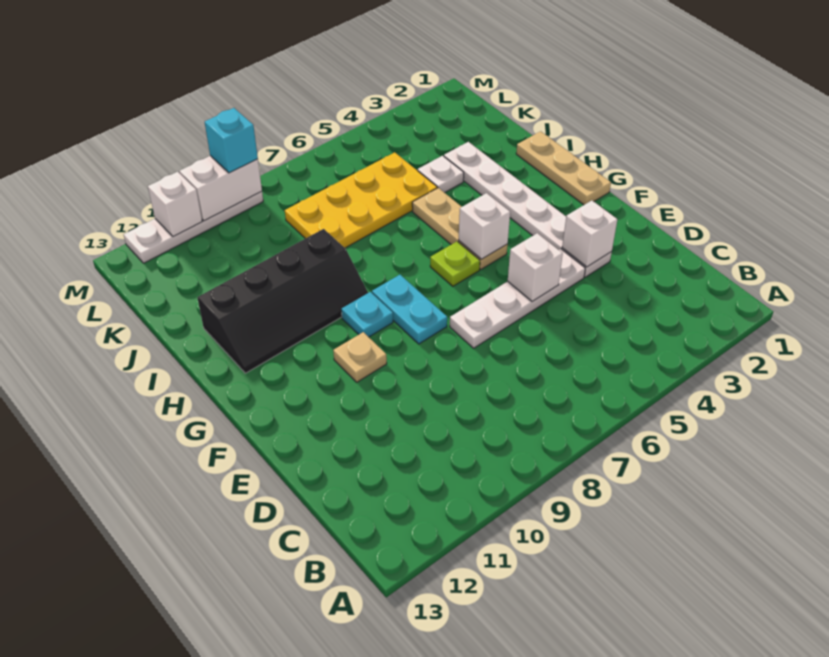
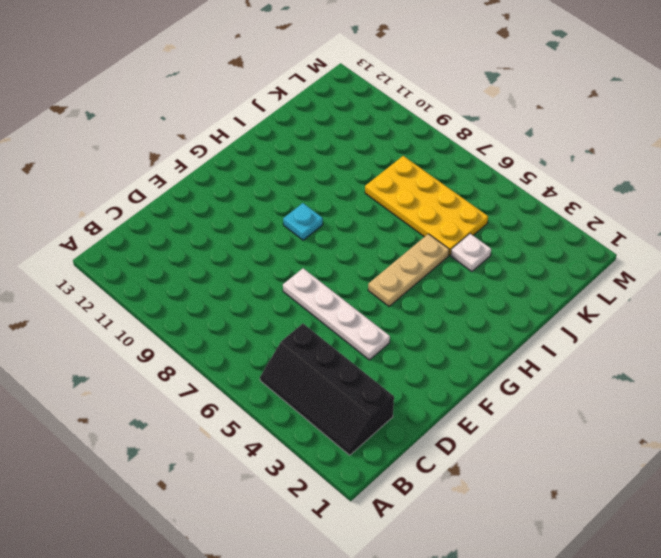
black slope B2:C5 level 1 top C -> black slope H9:I12 level 1 top I
none -> white plate E3:J3 level 1
none -> cyan plate F8:G8 level 1
none -> tan plate F10 level 1

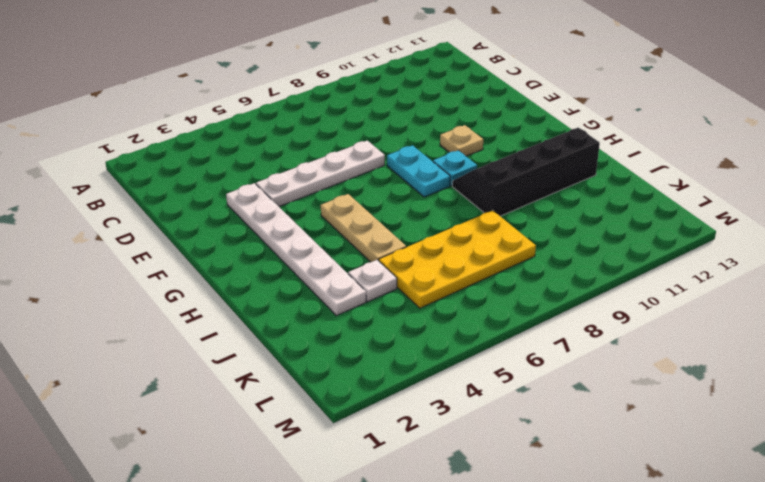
none -> tan plate G1:I1 level 1
none -> lime plate G6 level 1
none -> white plate M9:M12 level 1

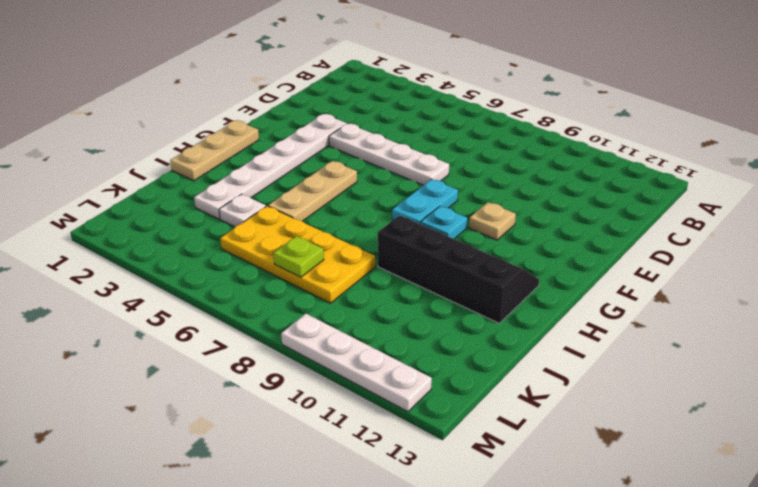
lime plate K7 level 2 -> lime plate G6 level 1
none -> white brick E3 level 2
none -> white brick E5 level 2
none -> white brick G5 level 2

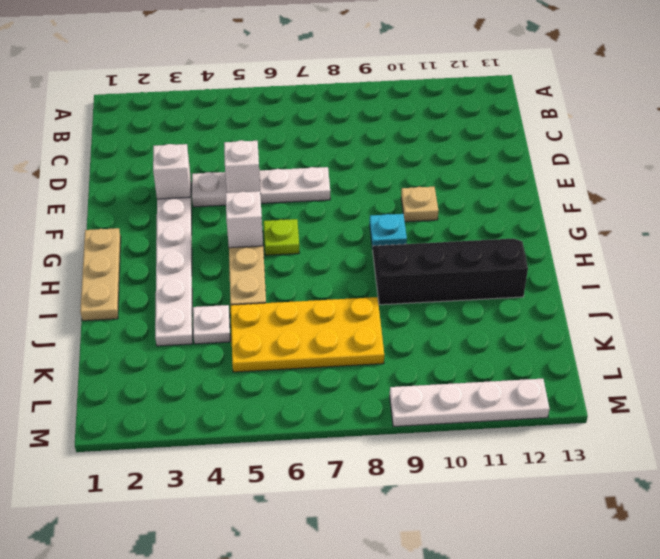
none -> cyan plate F8:G8 level 1
none -> white brick M9:M10 level 2
none -> white brick M11 level 2

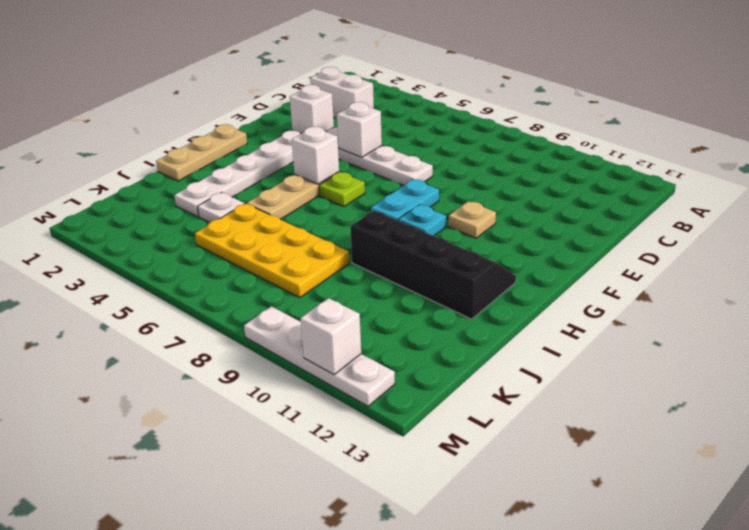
white brick C2:C3 level 1 -> white brick M9:M10 level 2
none -> cyan brick M9 level 3

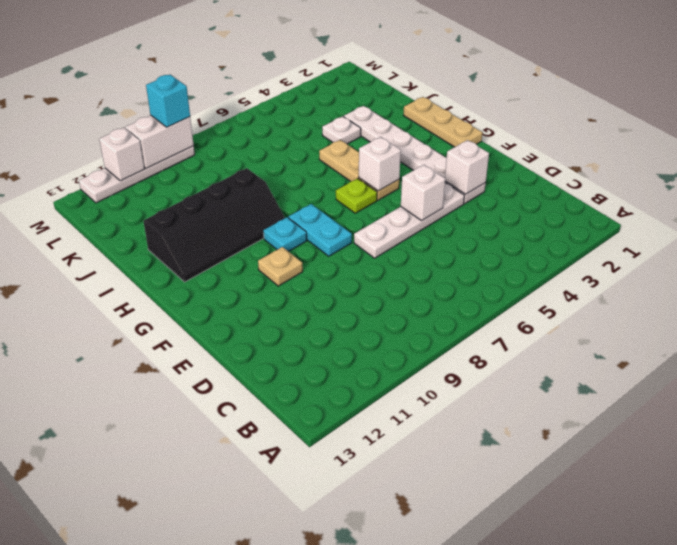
none -> yellow plate J5:K8 level 1

